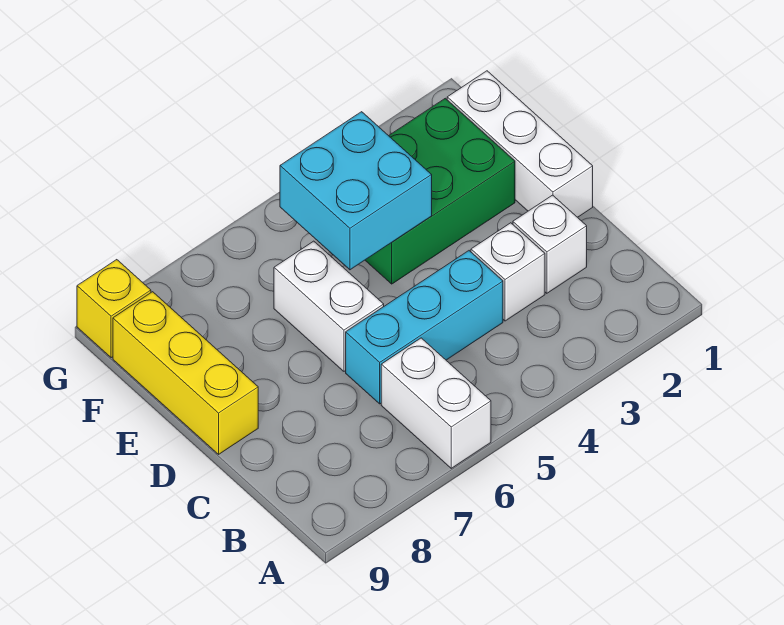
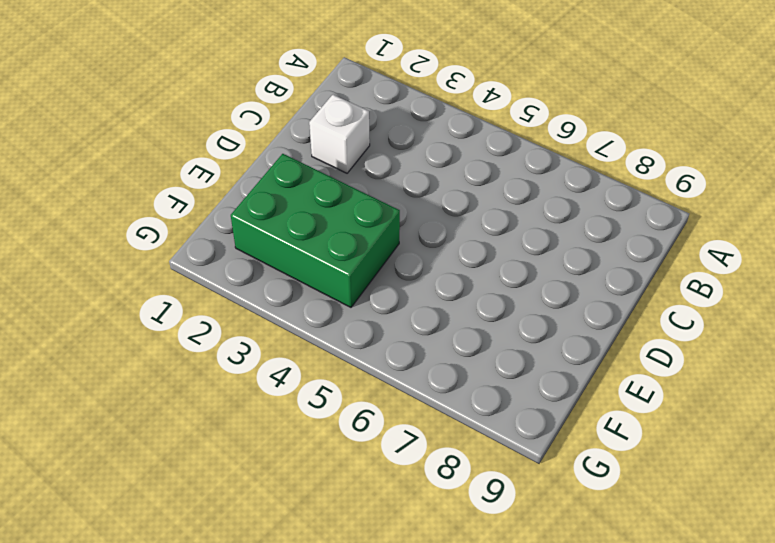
none -> white brick A6:B6 level 1
none -> white brick C3 level 1

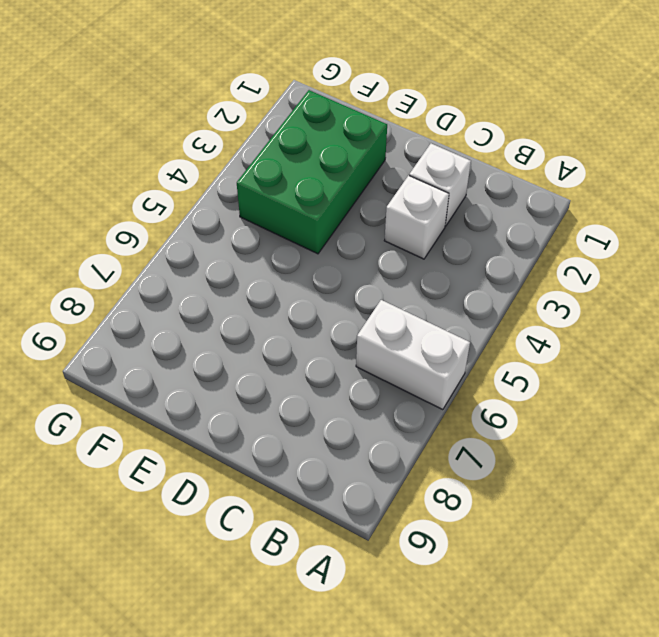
none -> cyan brick C4:C6 level 1
none -> white brick D1:F1 level 1

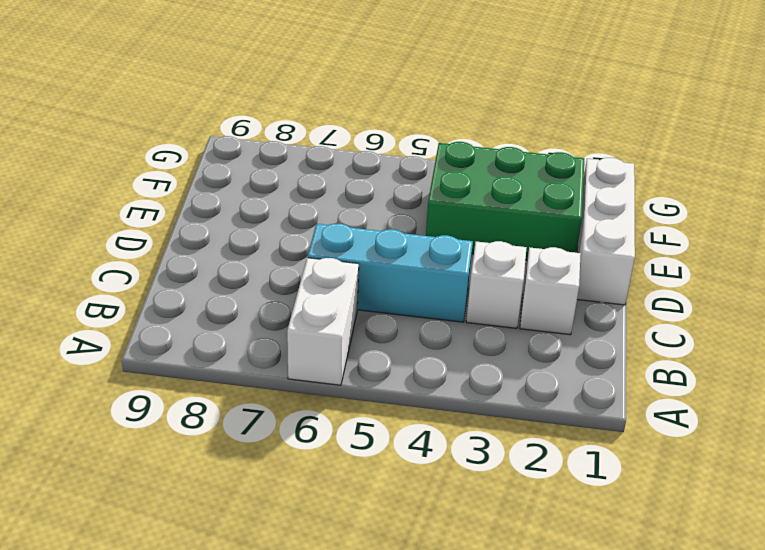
none -> white brick D6:E6 level 1
none -> yellow brick D9:F9 level 1

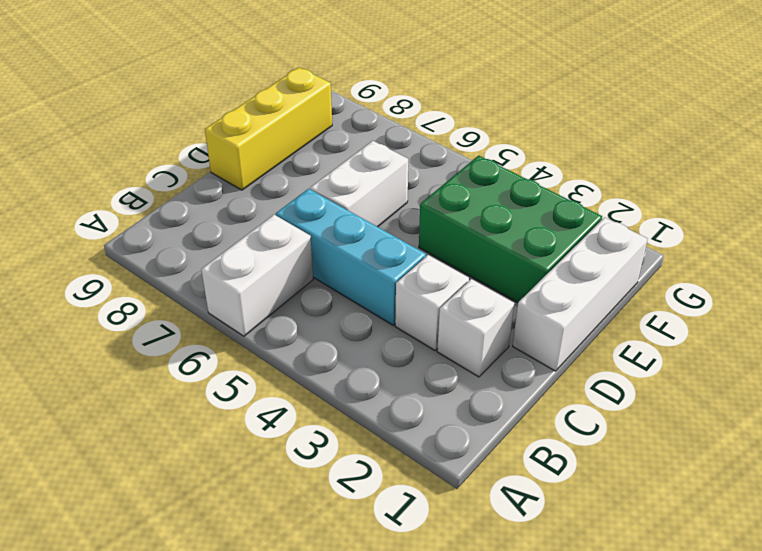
none -> yellow brick G9 level 1
none -> cyan brick E4:F5 level 2

